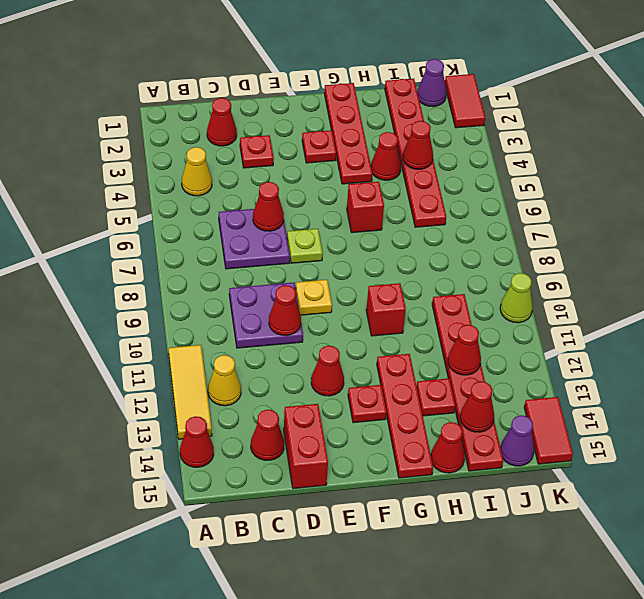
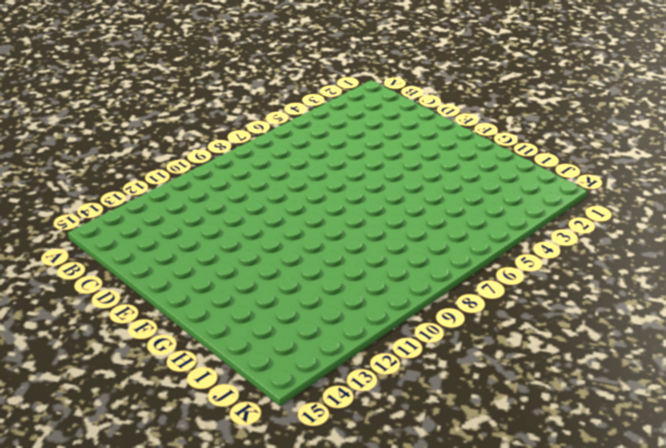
none -> yellow tile A11:A13 level 1
none -> red cone A14 level 1
none -> yellow cone B4 level 1
none -> yellow cone B12 level 1

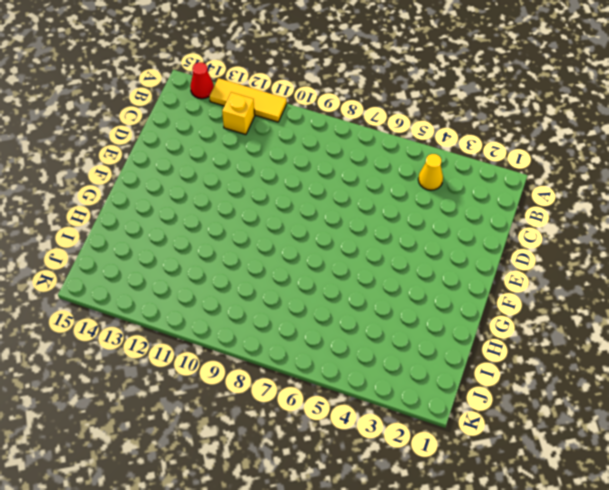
yellow brick B12 level 1 -> yellow cone B12 level 1
none -> red cone C2 level 1
none -> purple plate C6:D7 level 1
none -> purple plate C9:D10 level 1
none -> red cone C14 level 1

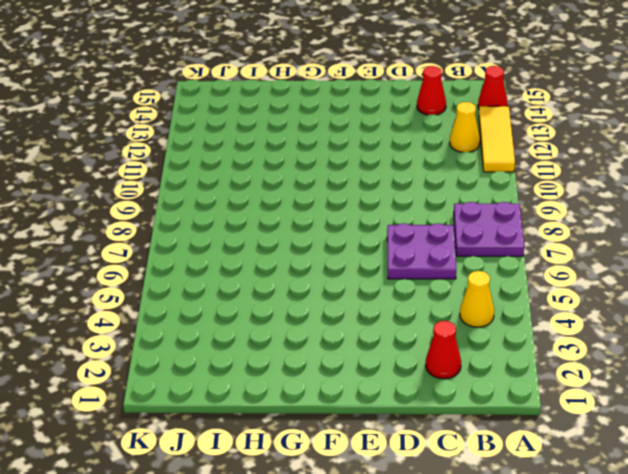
purple plate A7:B8 level 1 -> purple plate C9:D10 level 1
none -> red plate D3 level 1
none -> red brick D14:D15 level 1
none -> lime plate E7 level 1
none -> yellow plate E9 level 1

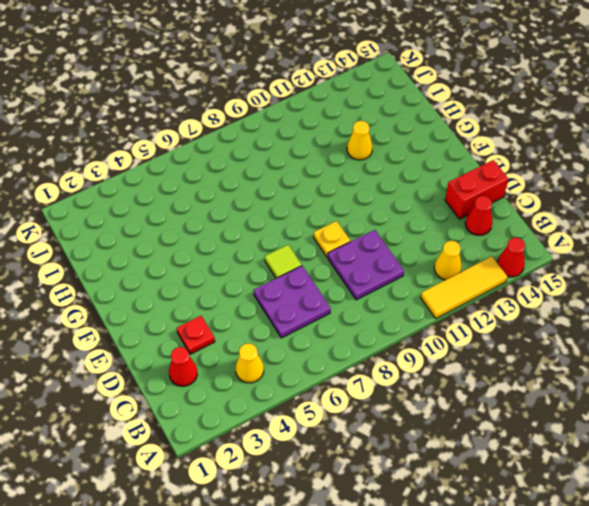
lime tile E7 level 1 -> lime plate E7 level 1
yellow cone H12 level 1 -> none
none -> red cone E12 level 1
none -> red plate F3 level 1
none -> red plate F13 level 1
none -> red plate G1:G4 level 1

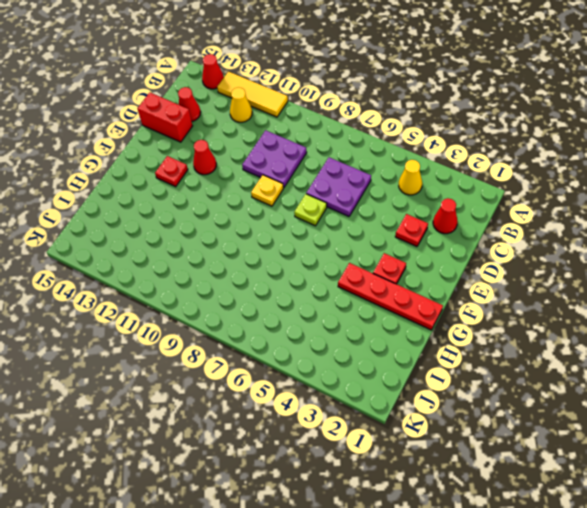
none -> red brick G6 level 1
none -> red brick G10 level 1
none -> red plate G12:G15 level 1
none -> red cone H4 level 1

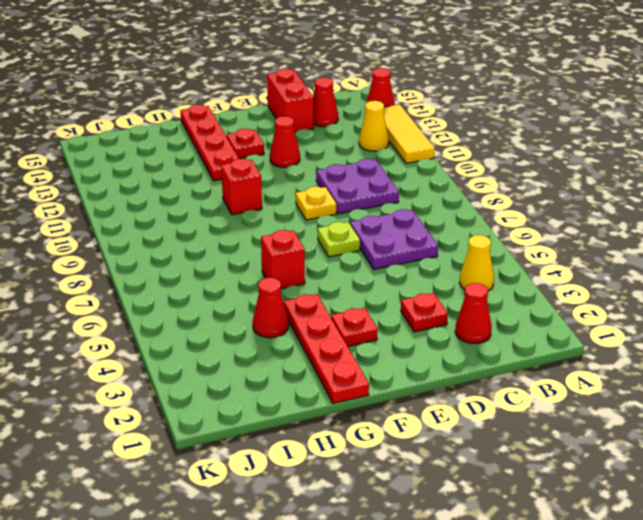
none -> red plate H13 level 1
none -> red cone H15 level 1
none -> red plate I1:I6 level 1
none -> red plate I10:I15 level 1

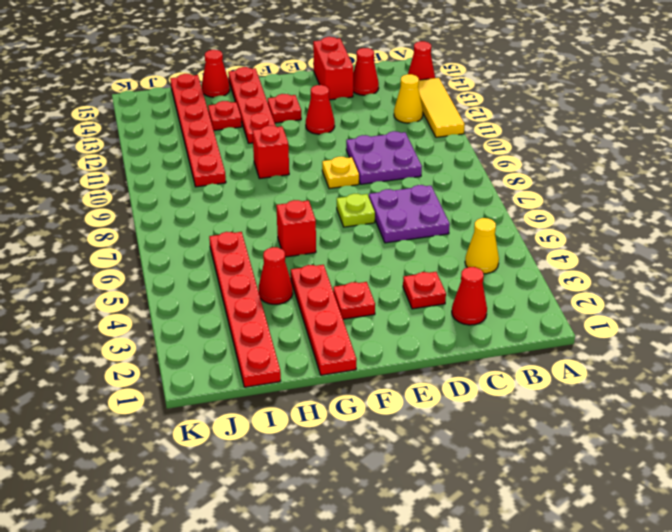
none -> purple cone J1 level 1
none -> purple cone J15 level 1
none -> red tile K1:K2 level 1
none -> lime cone K10 level 1

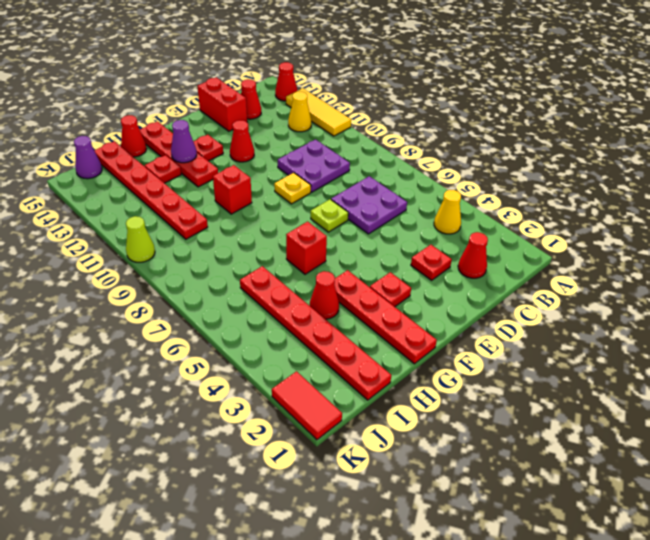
purple cone G13 level 2 -> purple cone J1 level 1
none -> red tile K14:K15 level 1
none -> red cone D6 level 2
none -> red cone D10 level 2
none -> red cone I4 level 2

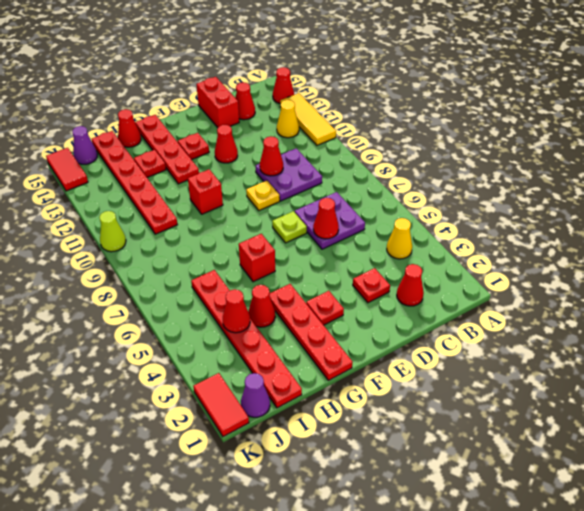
none -> red cone I12 level 2
none -> red cone I14 level 2

